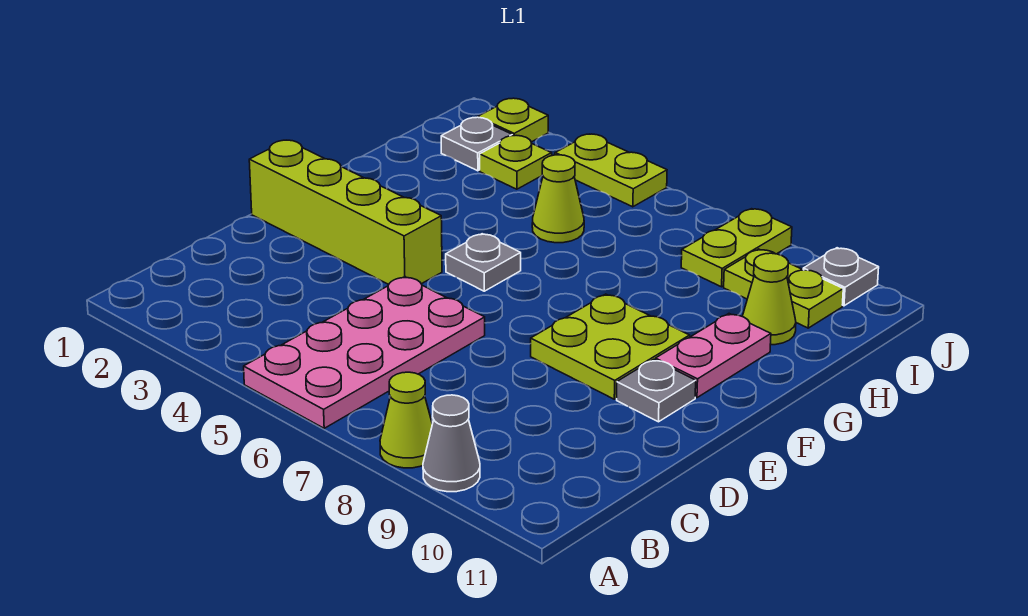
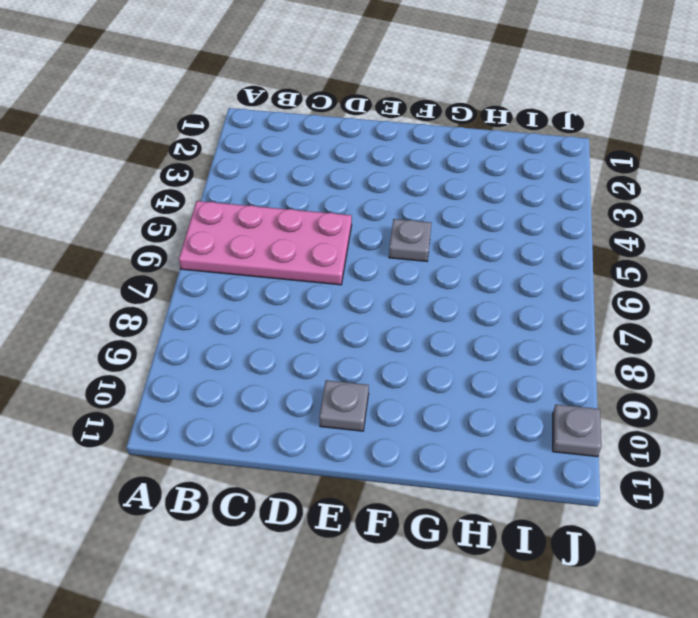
none -> lime cone A8 level 1
none -> grey cone A9 level 1
none -> lime brick E1:E4 level 1

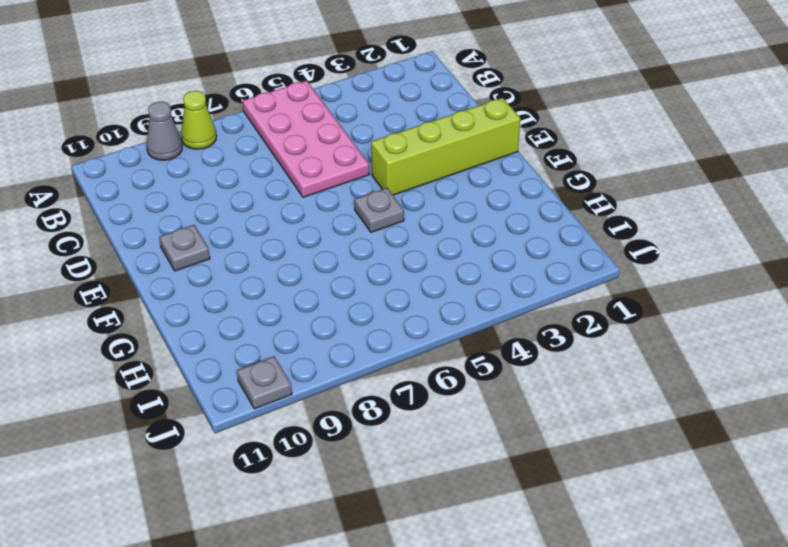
none -> lime plate E8:F9 level 1
none -> pink plate F10:G10 level 1
none -> lime cone H5 level 1

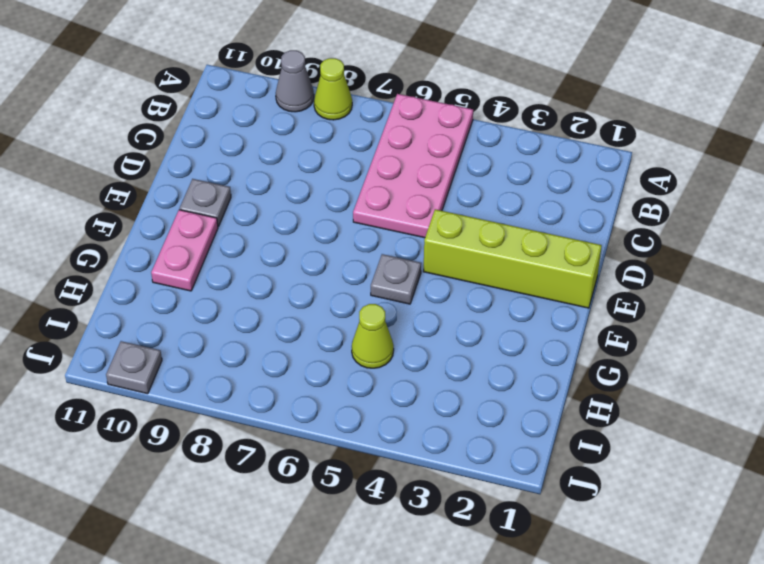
none -> lime plate E8:F9 level 1
none -> lime cone H10 level 1
none -> grey plate I2 level 1

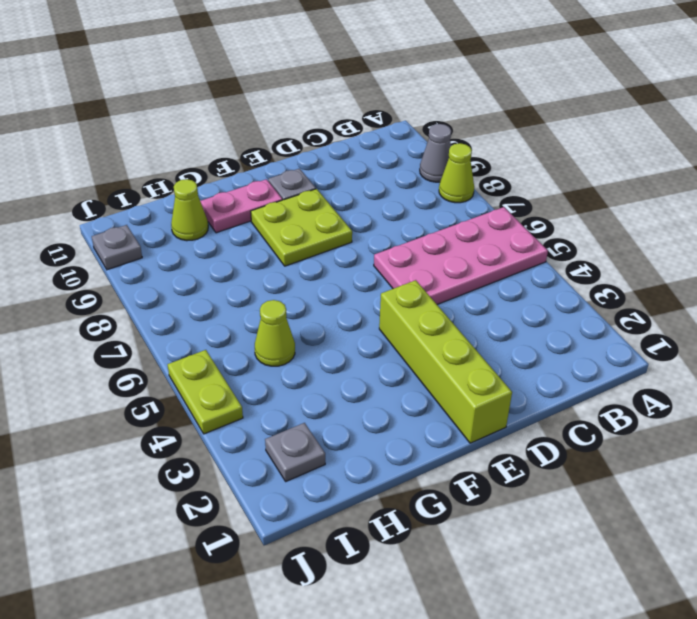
none -> grey plate F5 level 1
none -> lime plate I3 level 1
none -> lime plate I8:J8 level 1

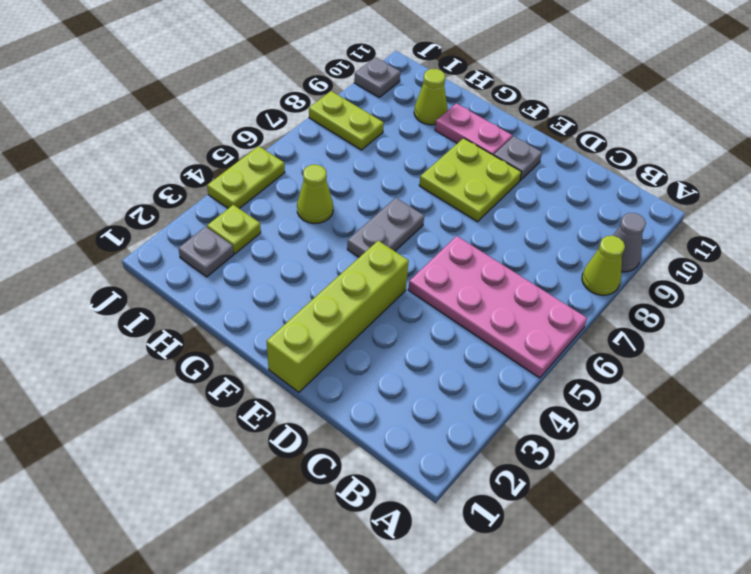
grey plate F5:F6 level 1 -> grey plate F5 level 1
none -> lime plate I9:I10 level 1
none -> lime plate J2 level 1

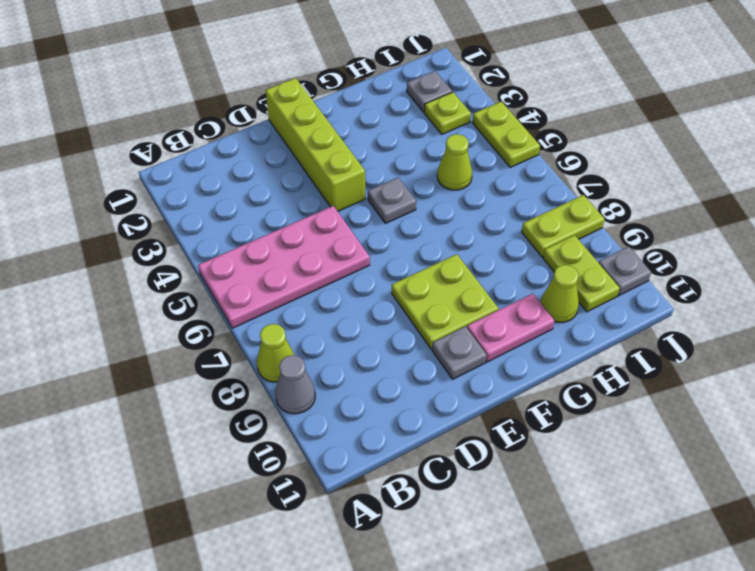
none -> lime plate J2 level 1

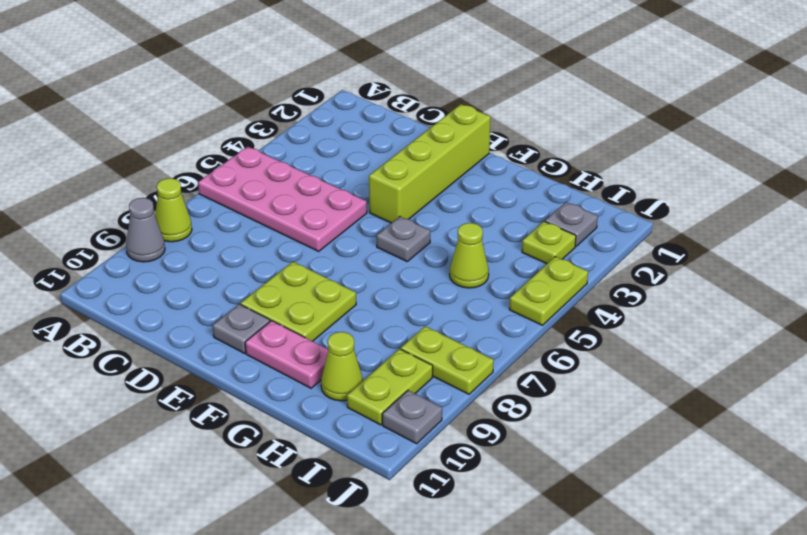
none -> lime plate J2 level 1

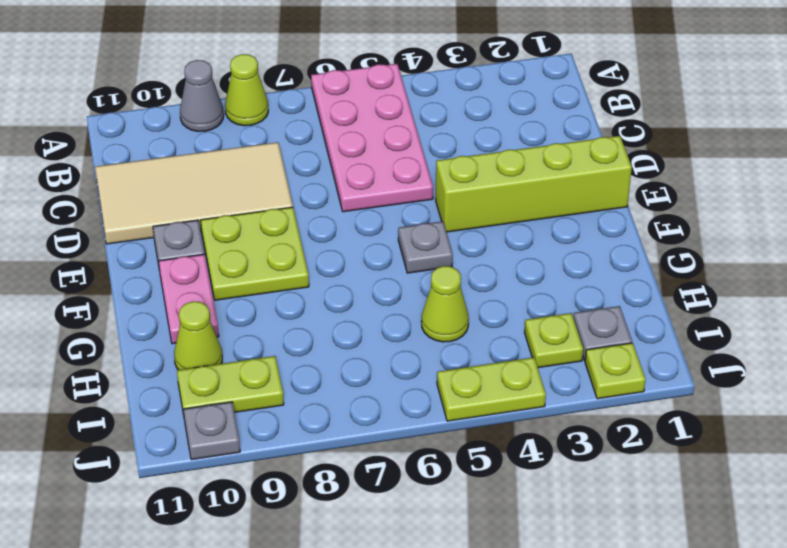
tan tile C8:D11 level 1 -> none
none -> lime plate I8:J8 level 1

